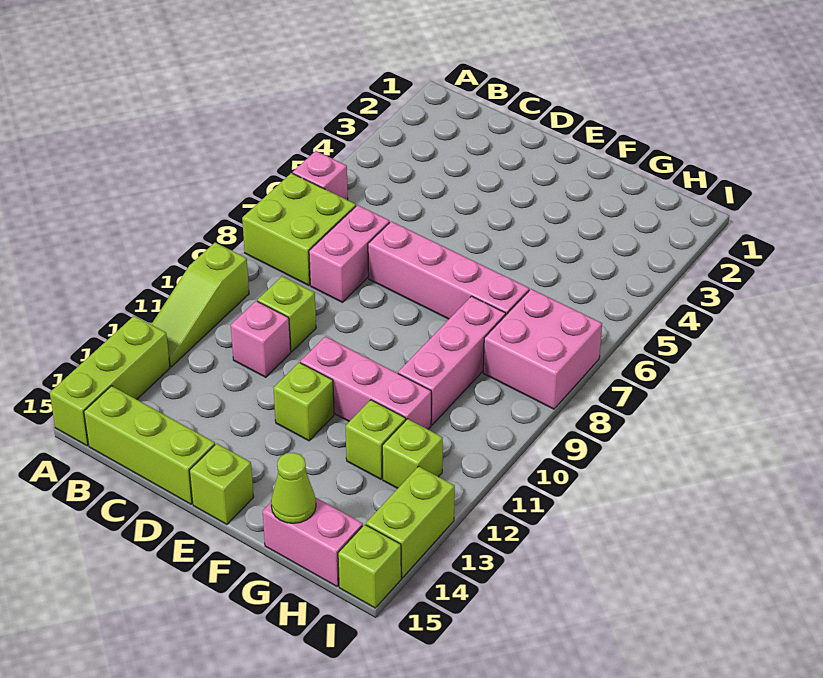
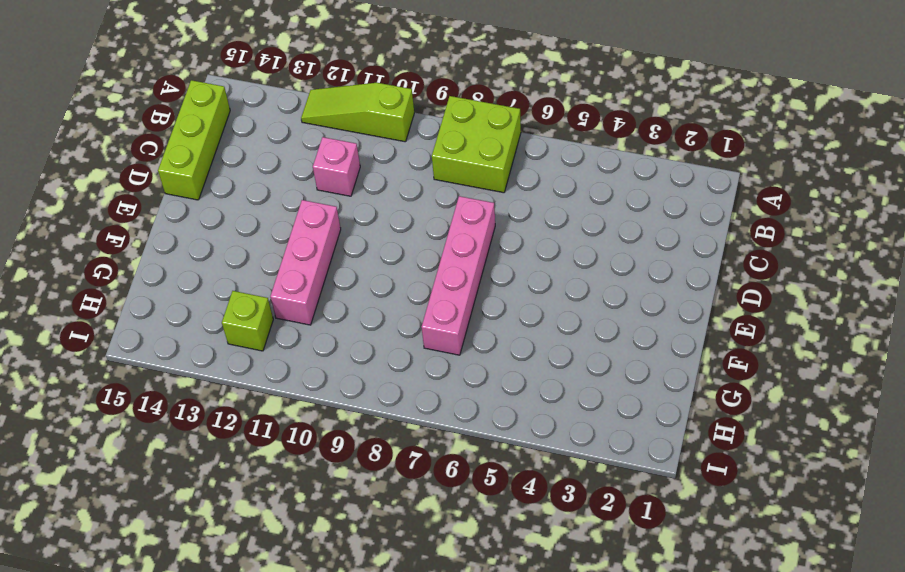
none -> pink brick A6 level 1
none -> lime brick A13:A15 level 1
none -> pink brick C7:C8 level 1

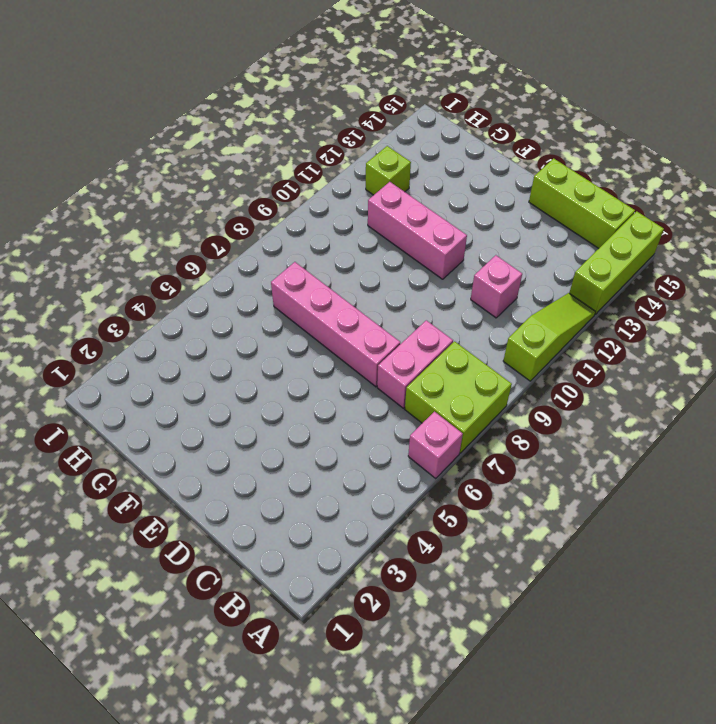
none -> lime brick C10 level 1
none -> lime brick E12 level 1
none -> lime brick E15 level 1

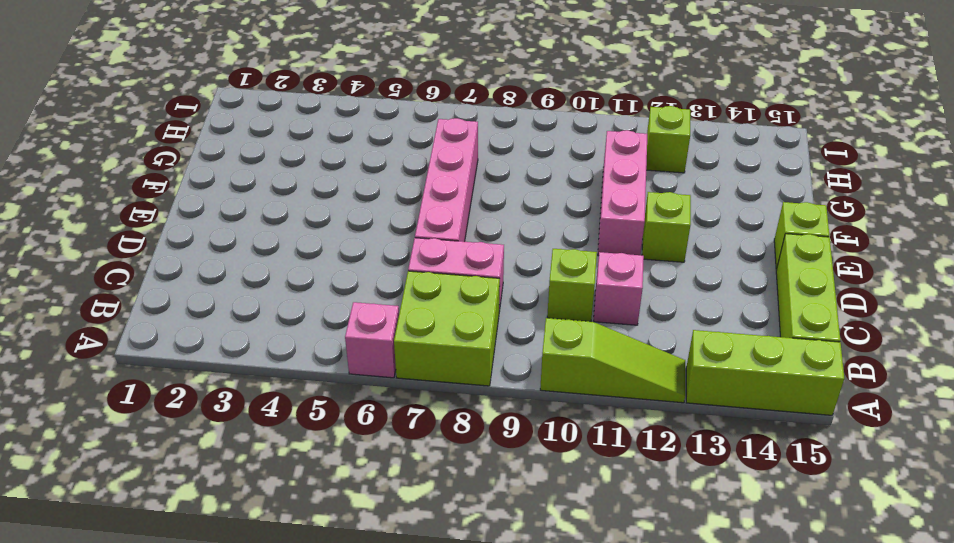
none -> pink brick G8:G10 level 1
none -> lime brick G12 level 1
none -> pink brick G15:H15 level 1

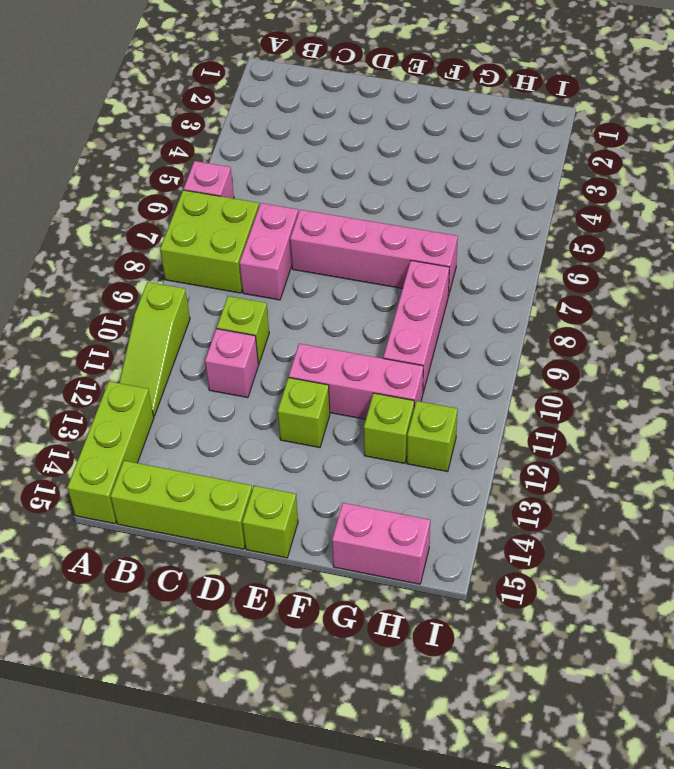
none -> pink brick H7:I8 level 1
none -> lime brick I13:I14 level 1
none -> lime brick I15 level 1

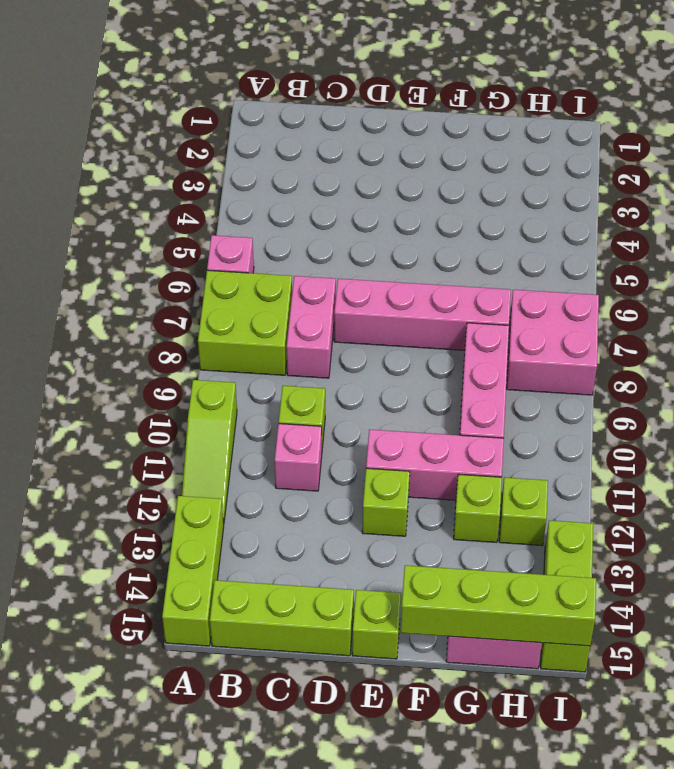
lime brick F15:I15 level 2 -> lime cone G15 level 2

